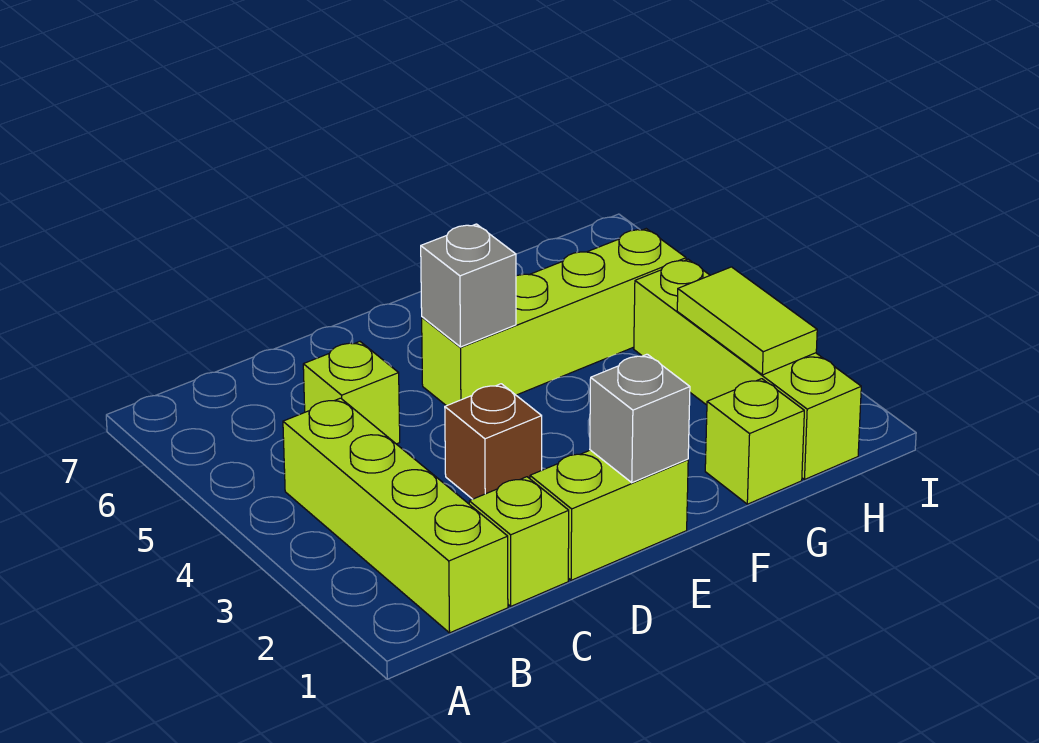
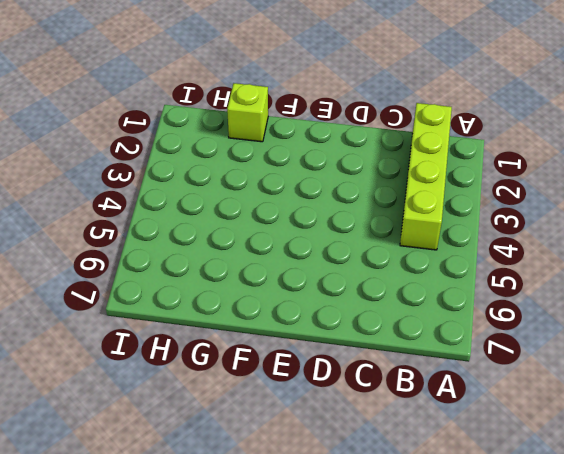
none -> lime brick C1 level 1
none -> lime brick C5 level 1

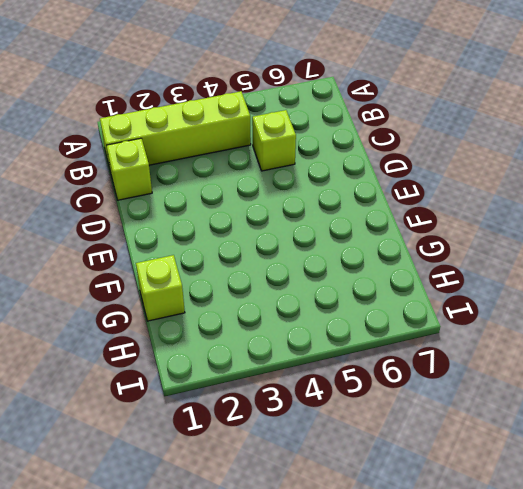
none -> lime brick D1:E1 level 1
none -> brown brick D3 level 1

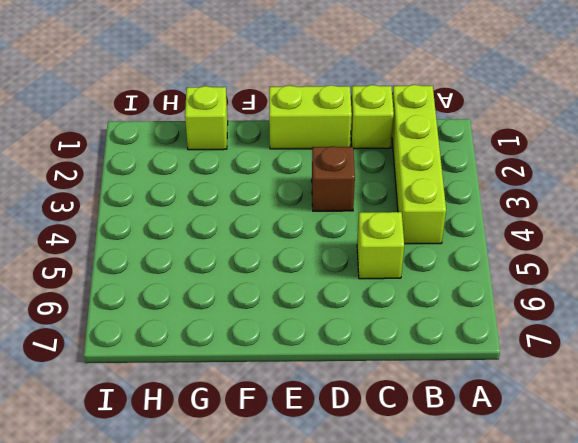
none -> lime brick E5:H5 level 1
none -> lime brick H1:H4 level 1

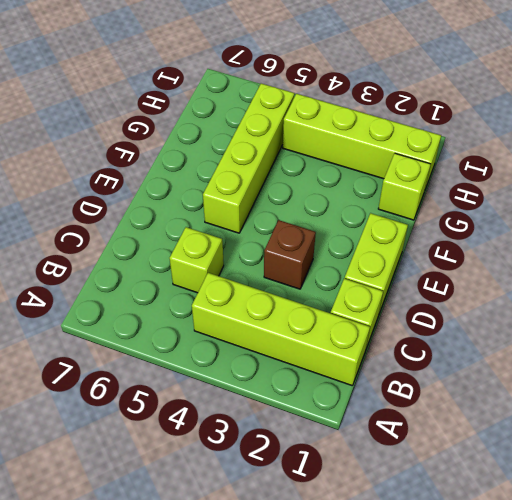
none -> grey brick E1 level 2
none -> grey brick E5 level 2

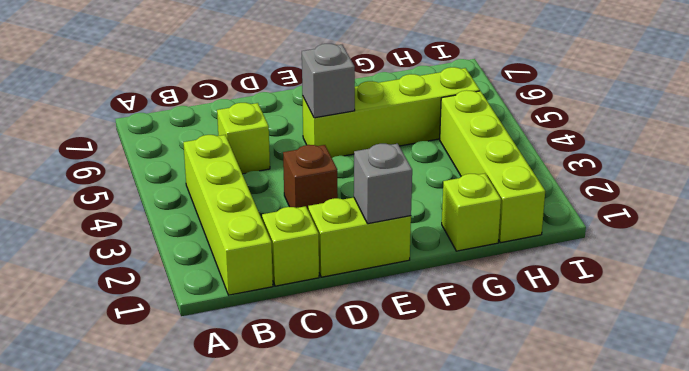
none -> lime tile H2:H3 level 2

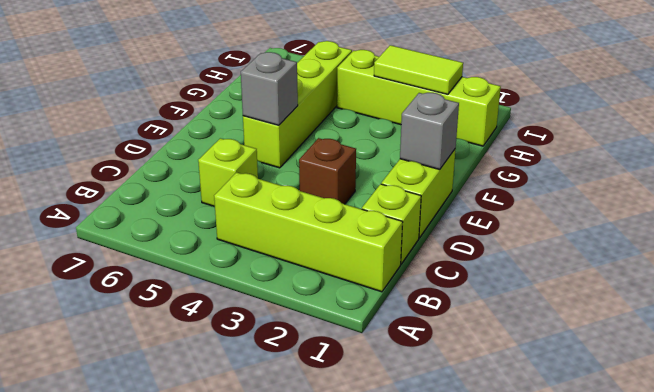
none -> lime brick G1 level 1

